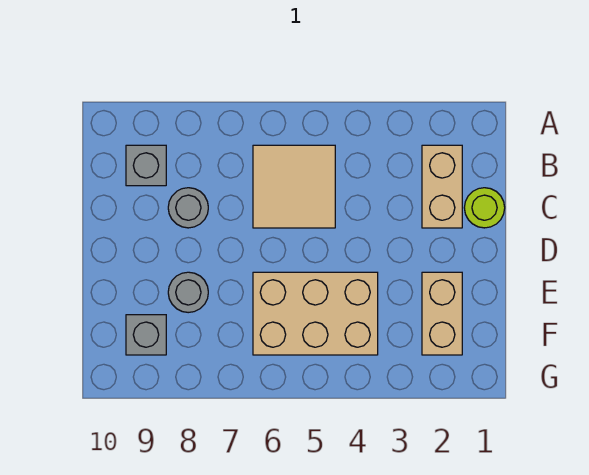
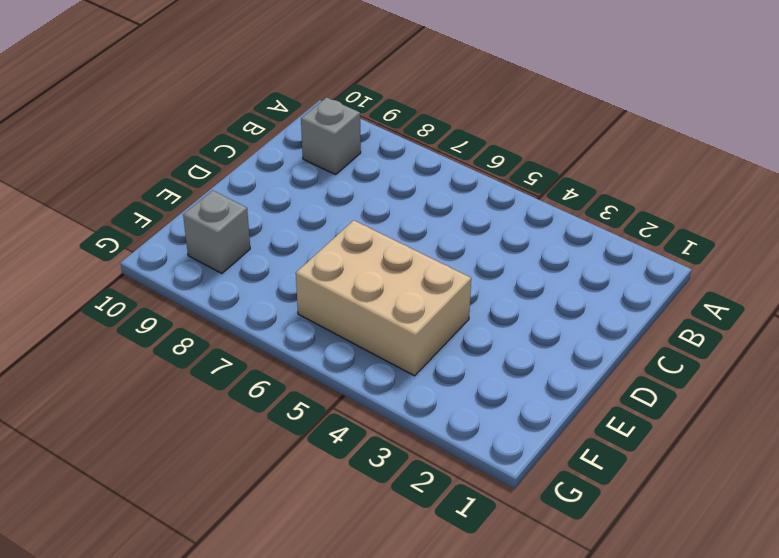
none -> tan brick B2:C2 level 1
none -> tan tile B5:C6 level 1

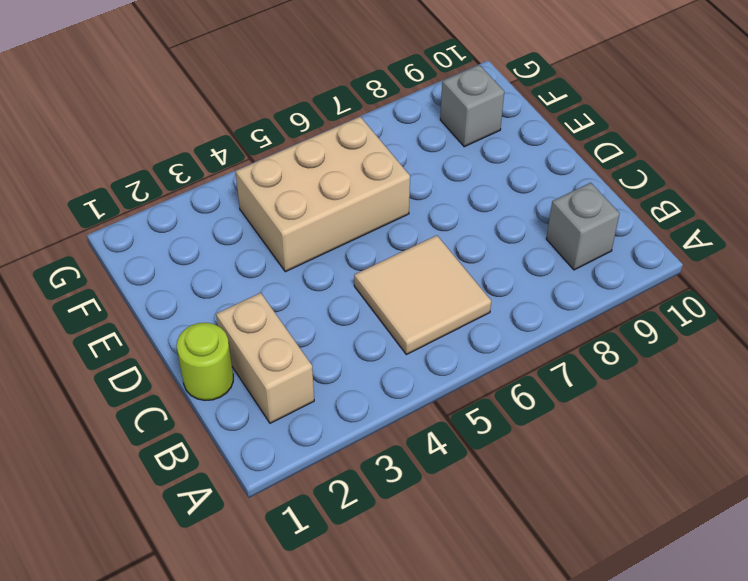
none -> grey round brick C8 level 1
none -> tan brick E2:F2 level 1

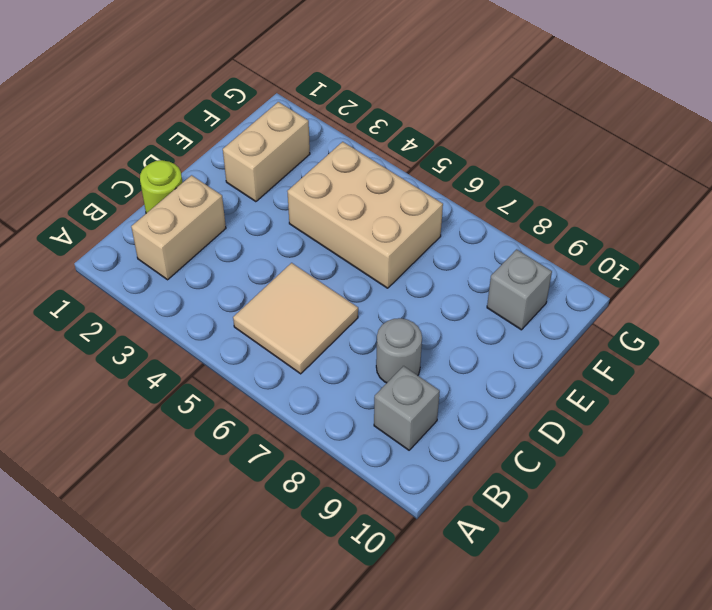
none -> grey round brick E8 level 1

